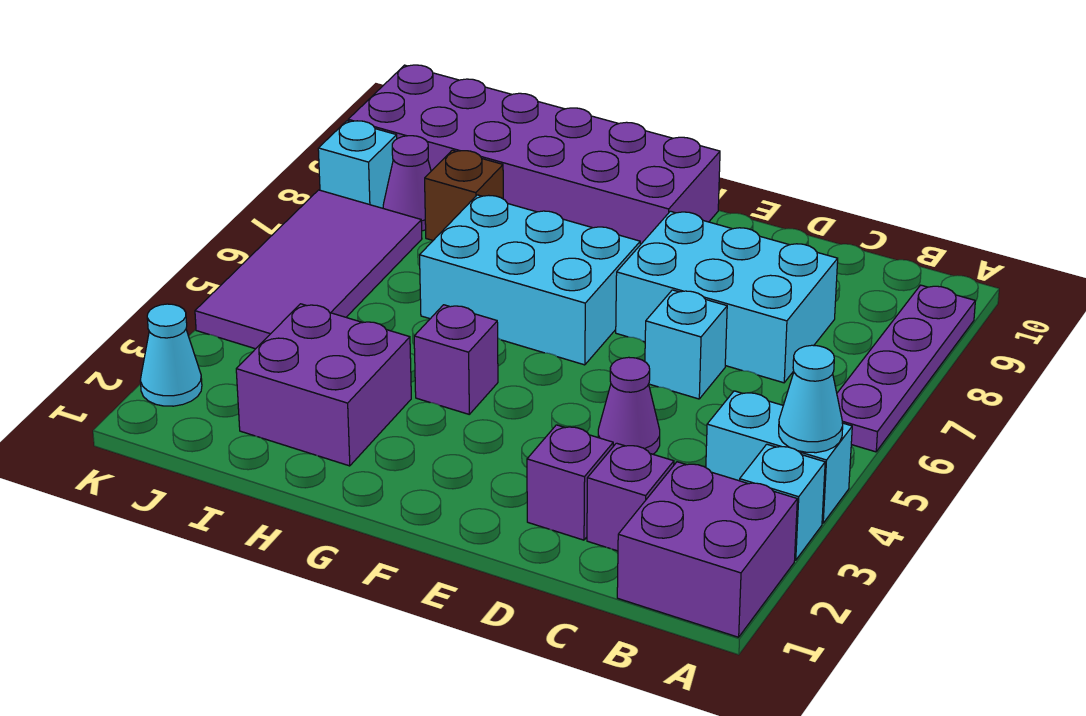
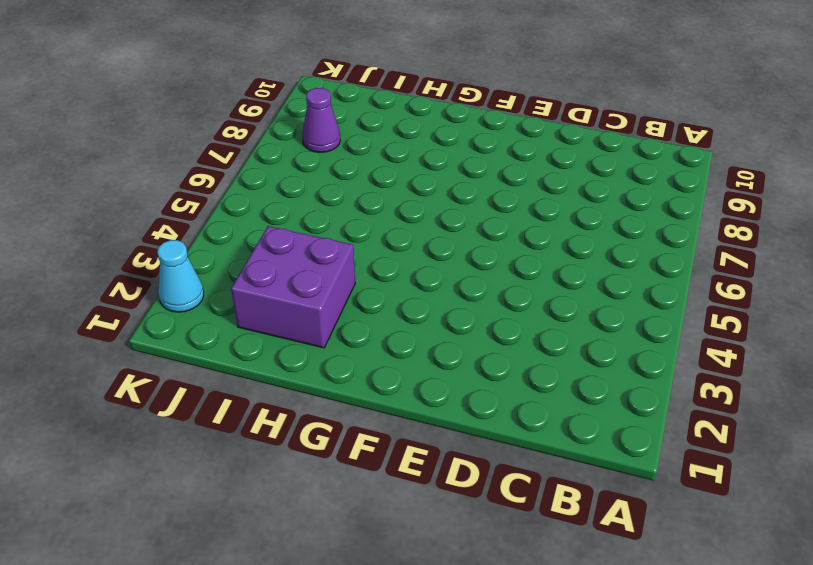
none -> purple brick A1:B2 level 1
none -> cyan brick A3 level 1
none -> cyan brick A4:B4 level 1

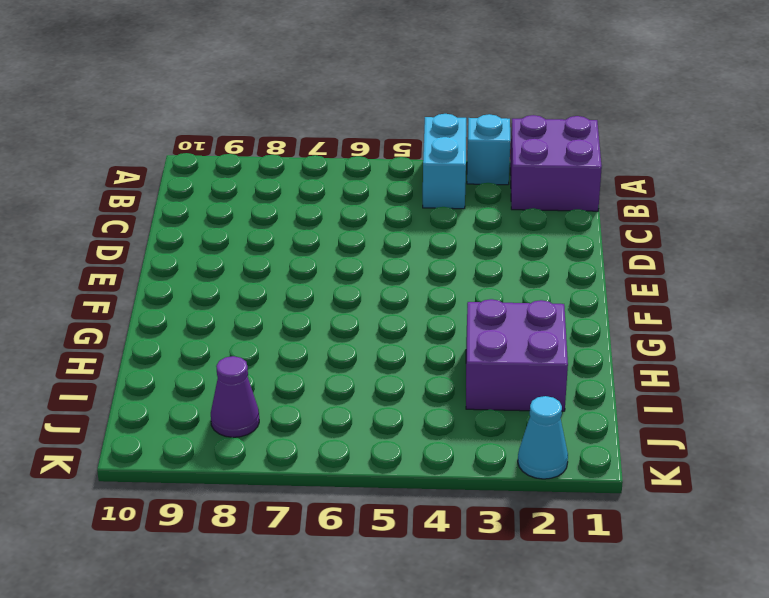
none -> purple plate A6:A9 level 1
none -> purple brick C2 level 1
none -> cyan brick C7:E8 level 1

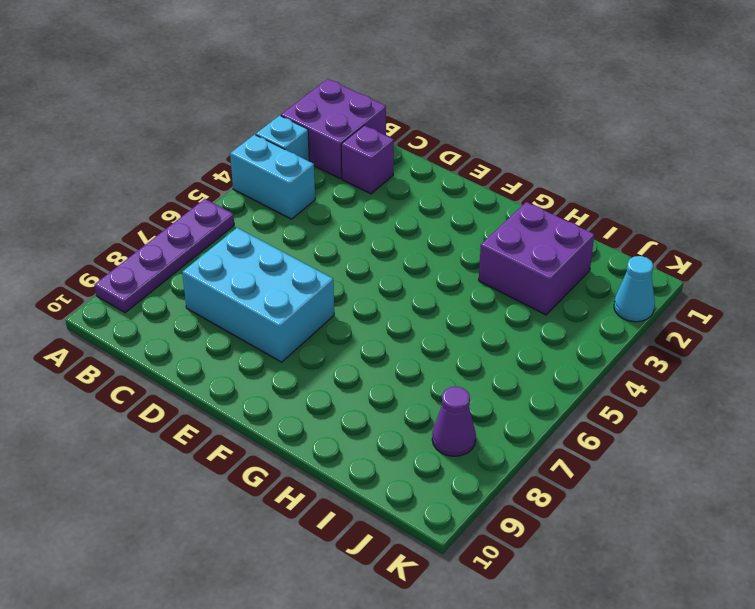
none -> purple brick D2 level 1
none -> purple cone D4 level 1
none -> cyan brick D6 level 1

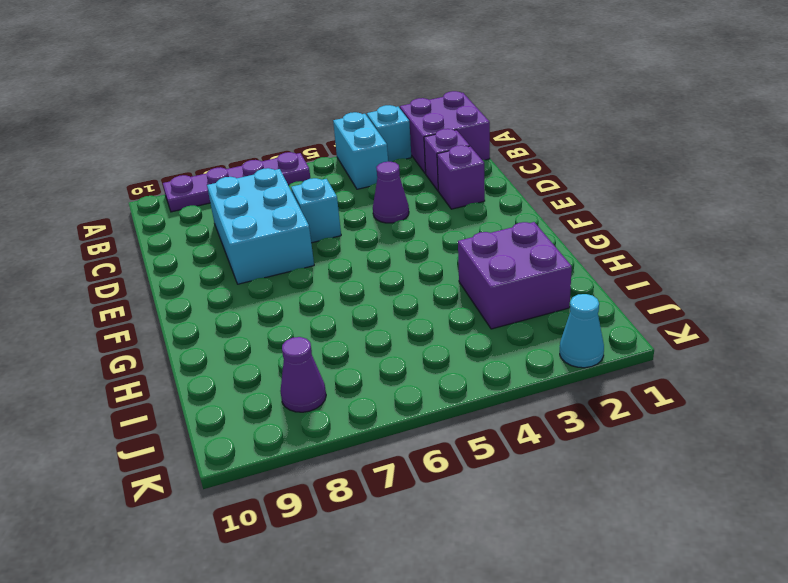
none -> cyan brick F6:H7 level 1
none -> purple brick F9:K10 level 1
none -> purple brick G4 level 1

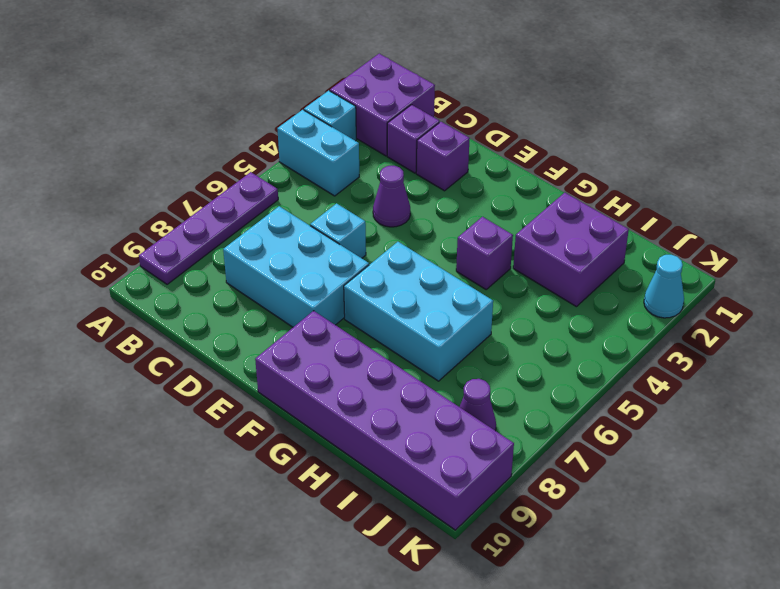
none -> brown brick I8 level 1
none -> purple tile J4:K7 level 1
none -> cyan brick K8 level 1

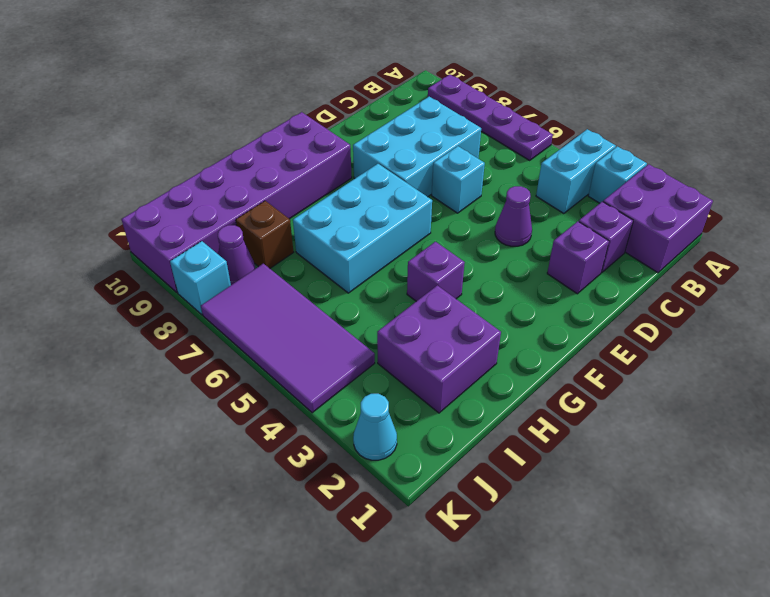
none -> cyan cone A4 level 2

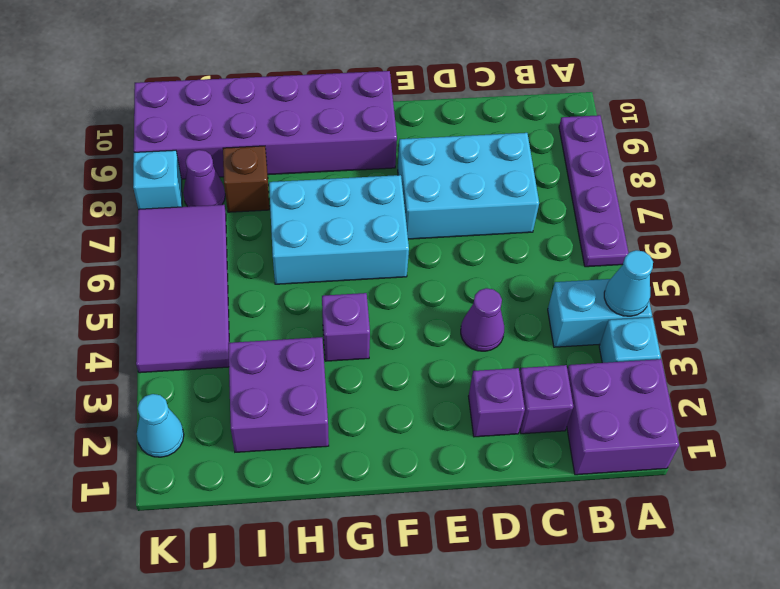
none -> cyan brick D6 level 1

